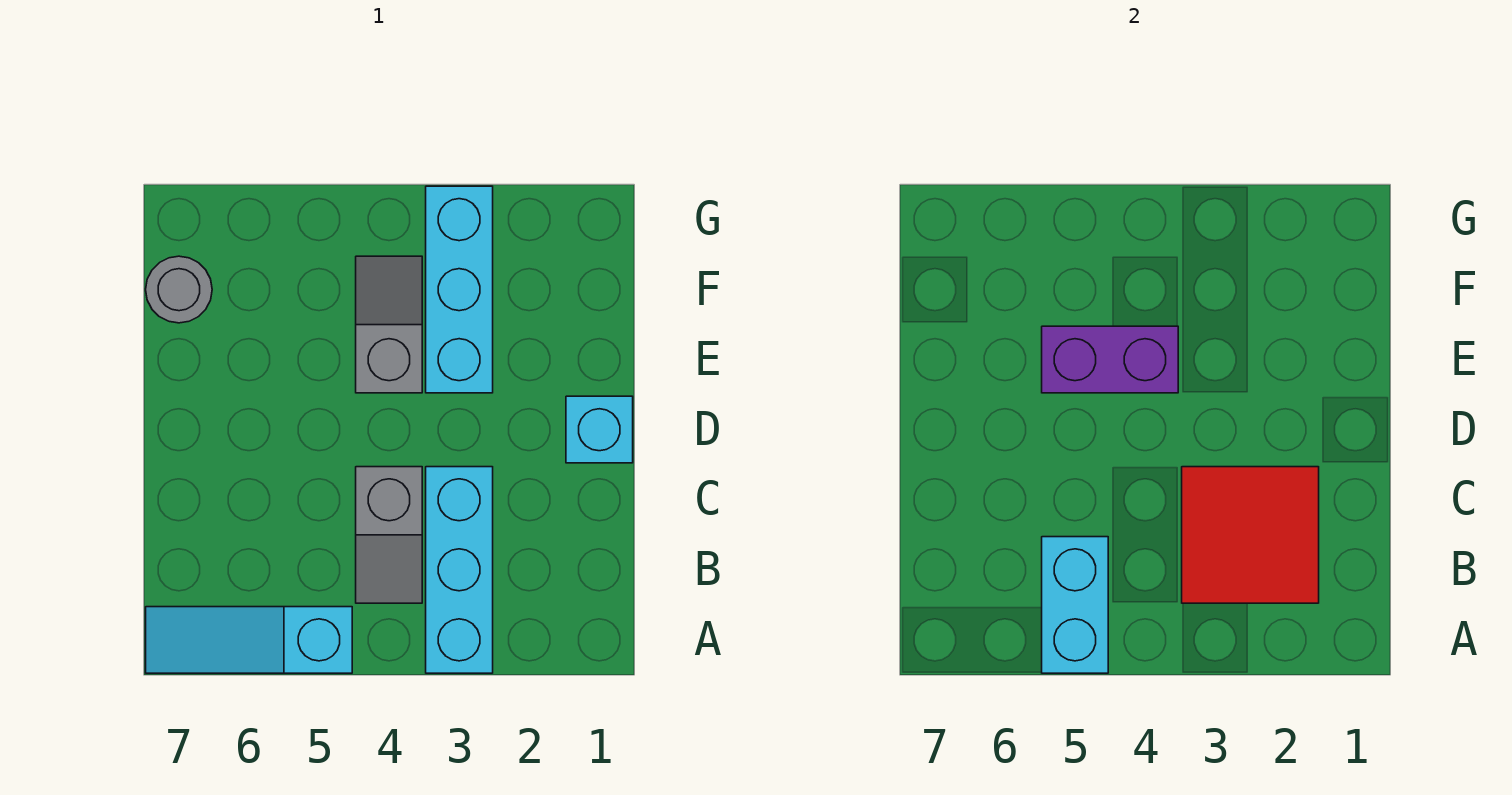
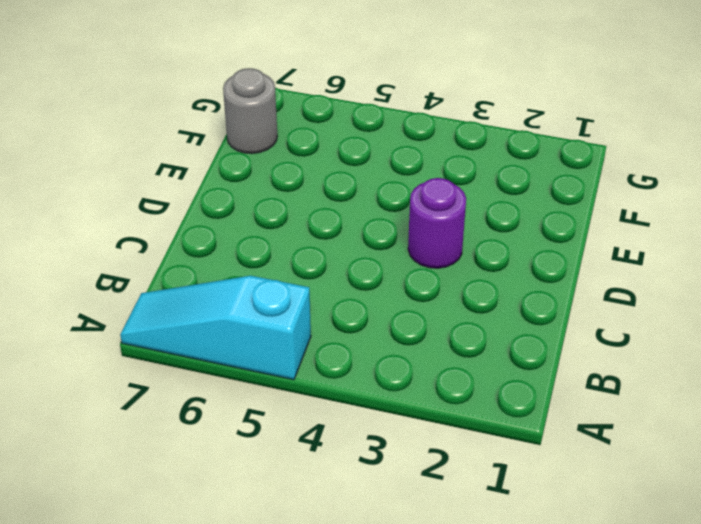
purple round brick D3 level 1 -> none
none -> cyan brick A3:C3 level 1
none -> grey slope B4:C4 level 1 top C

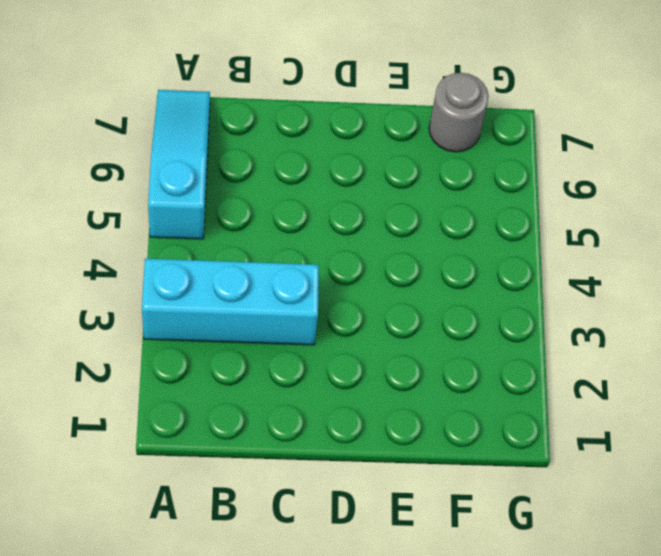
none -> grey slope B4:C4 level 1 top C
none -> cyan brick D1 level 1

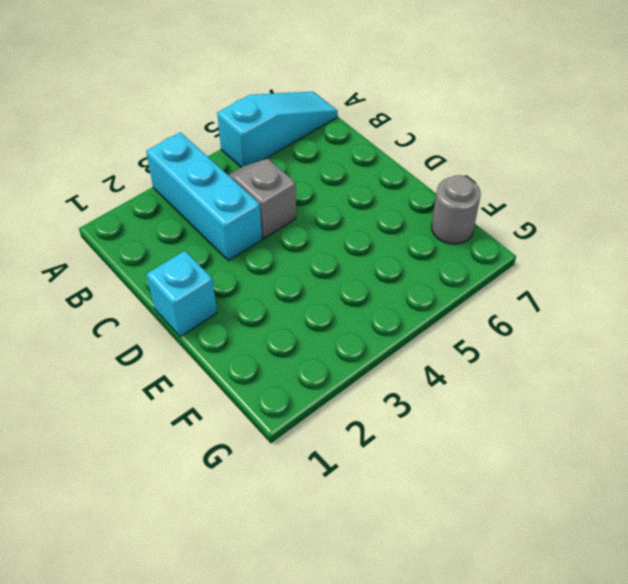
none -> cyan brick E3:G3 level 1
none -> grey slope E4:F4 level 1 top E

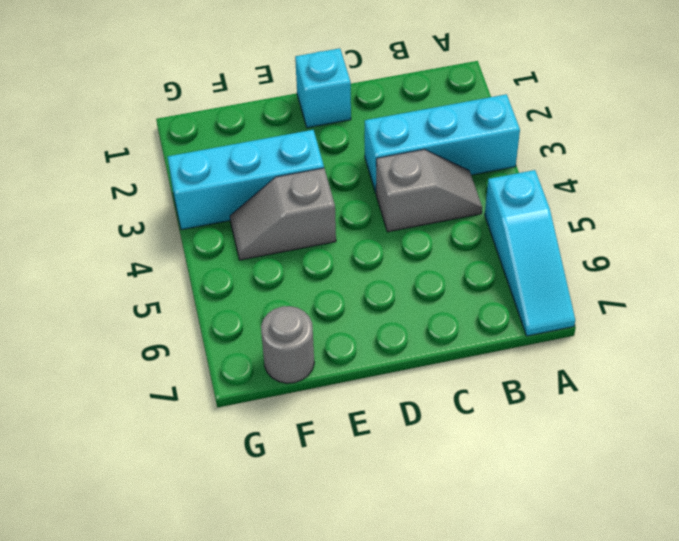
none -> cyan brick A5:B5 level 2
none -> red tile B2:C3 level 2

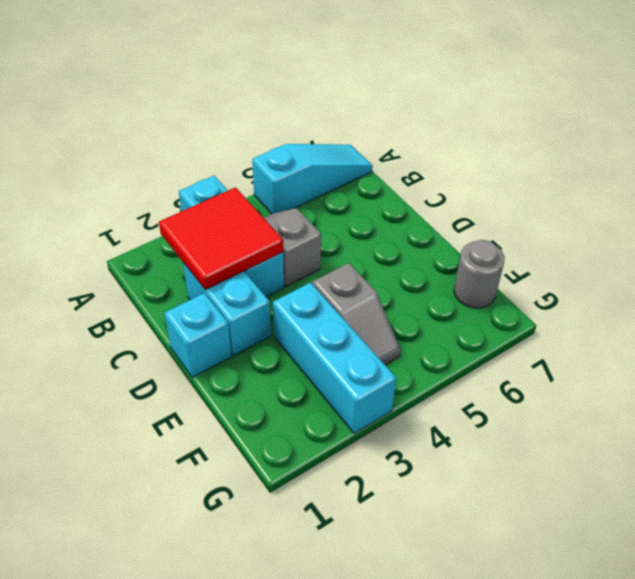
cyan brick C2:D2 level 1 -> cyan brick A5:B5 level 2
none -> purple brick E4:E5 level 2

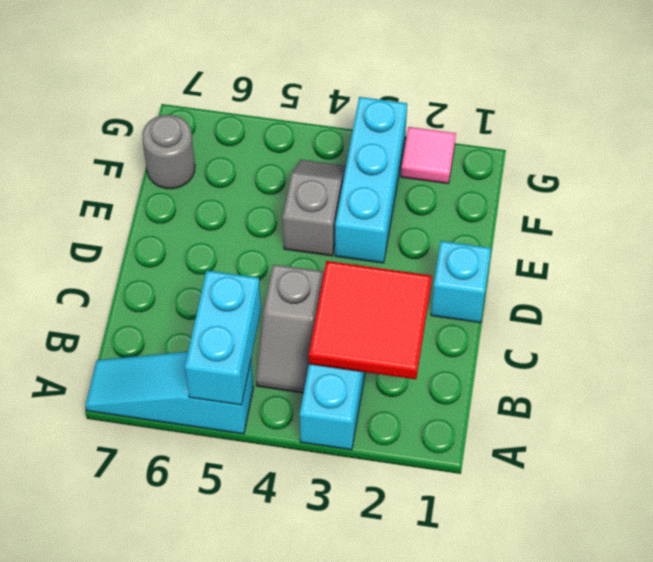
pink tile G2 level 1 -> none
none -> purple brick E4:E5 level 2

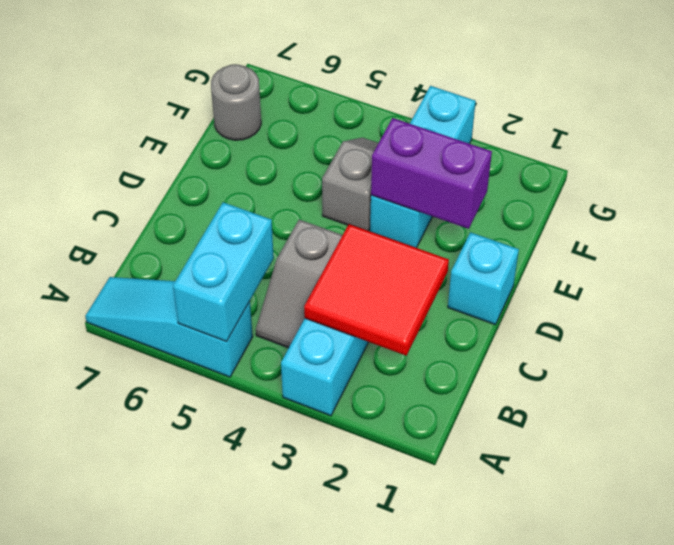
purple brick E2:E3 level 2 -> purple brick E4:E5 level 2

